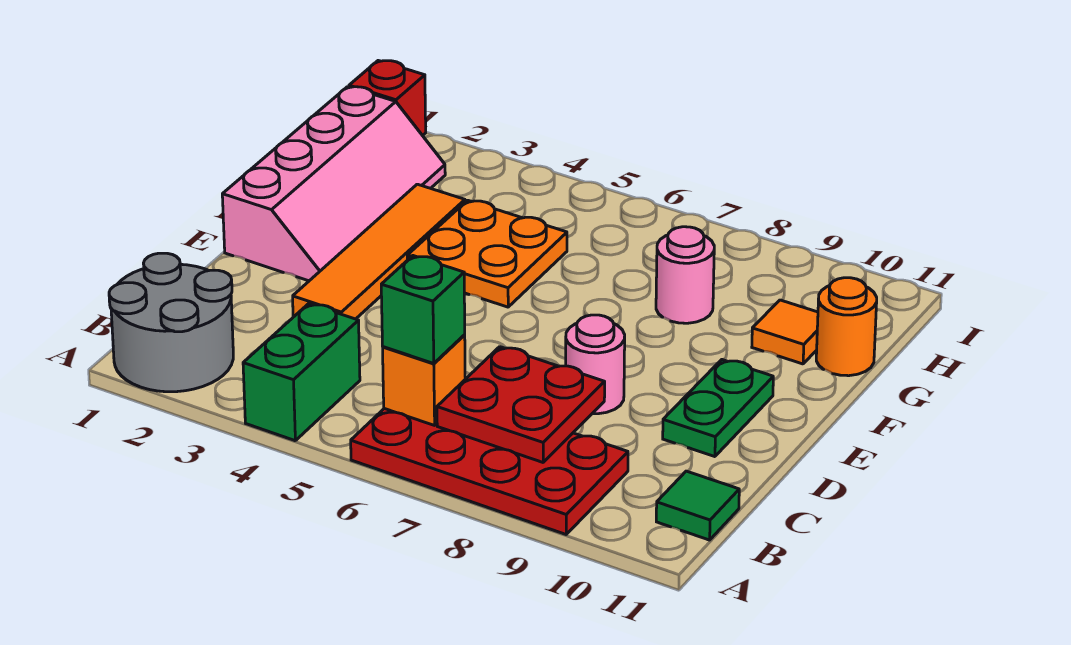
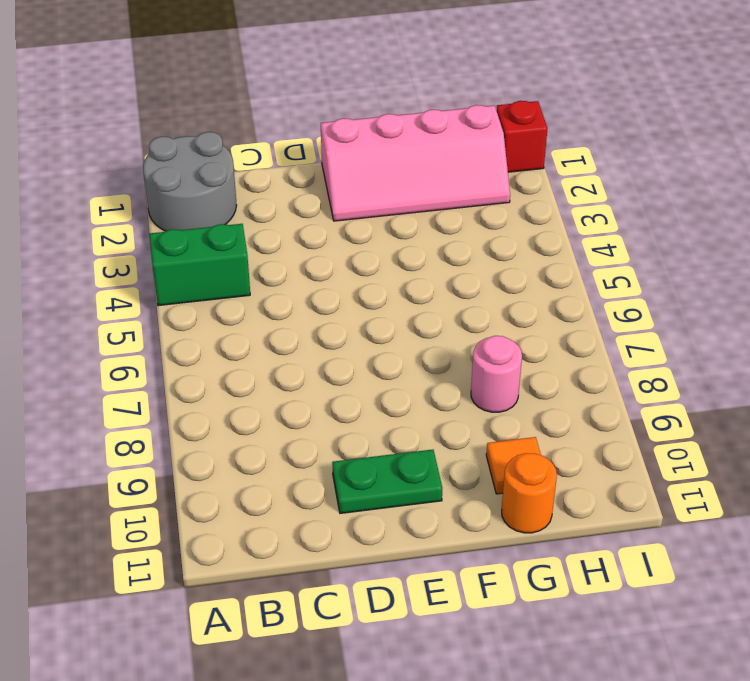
none -> red plate A6:B9 level 1
none -> green tile B11 level 1
none -> orange tile D3:G3 level 1

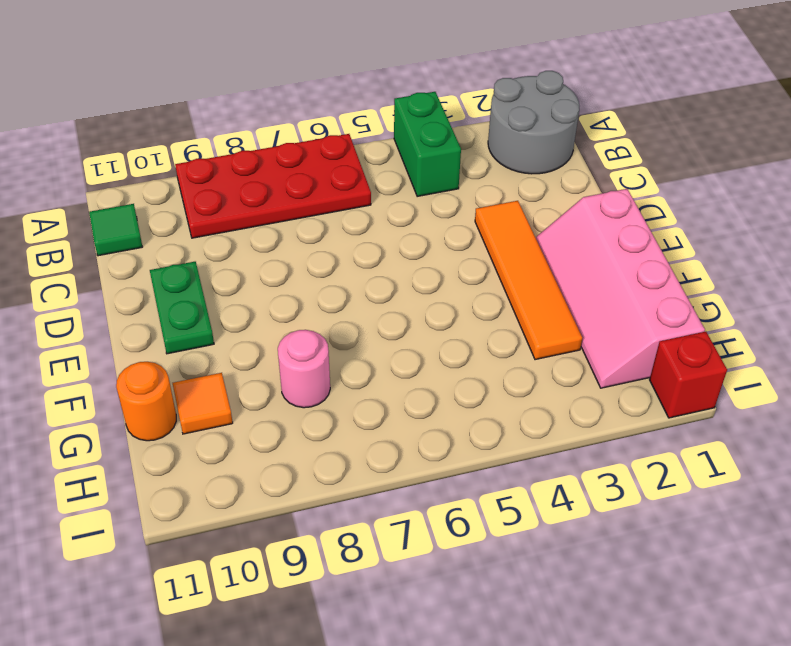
none -> pink round brick D8 level 1
none -> orange plate F4:G5 level 1
none -> orange brick B6 level 2

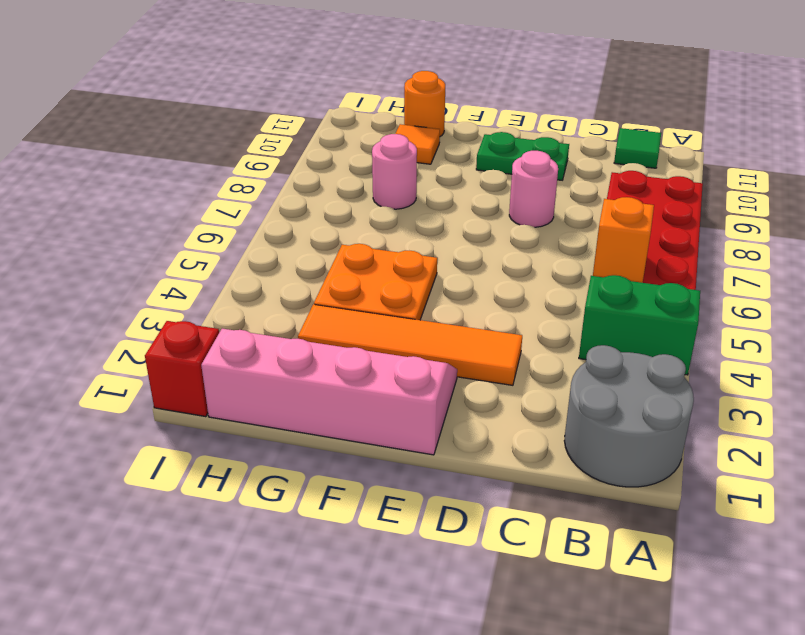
none -> red plate B7:C8 level 2
none -> green brick B6 level 3

